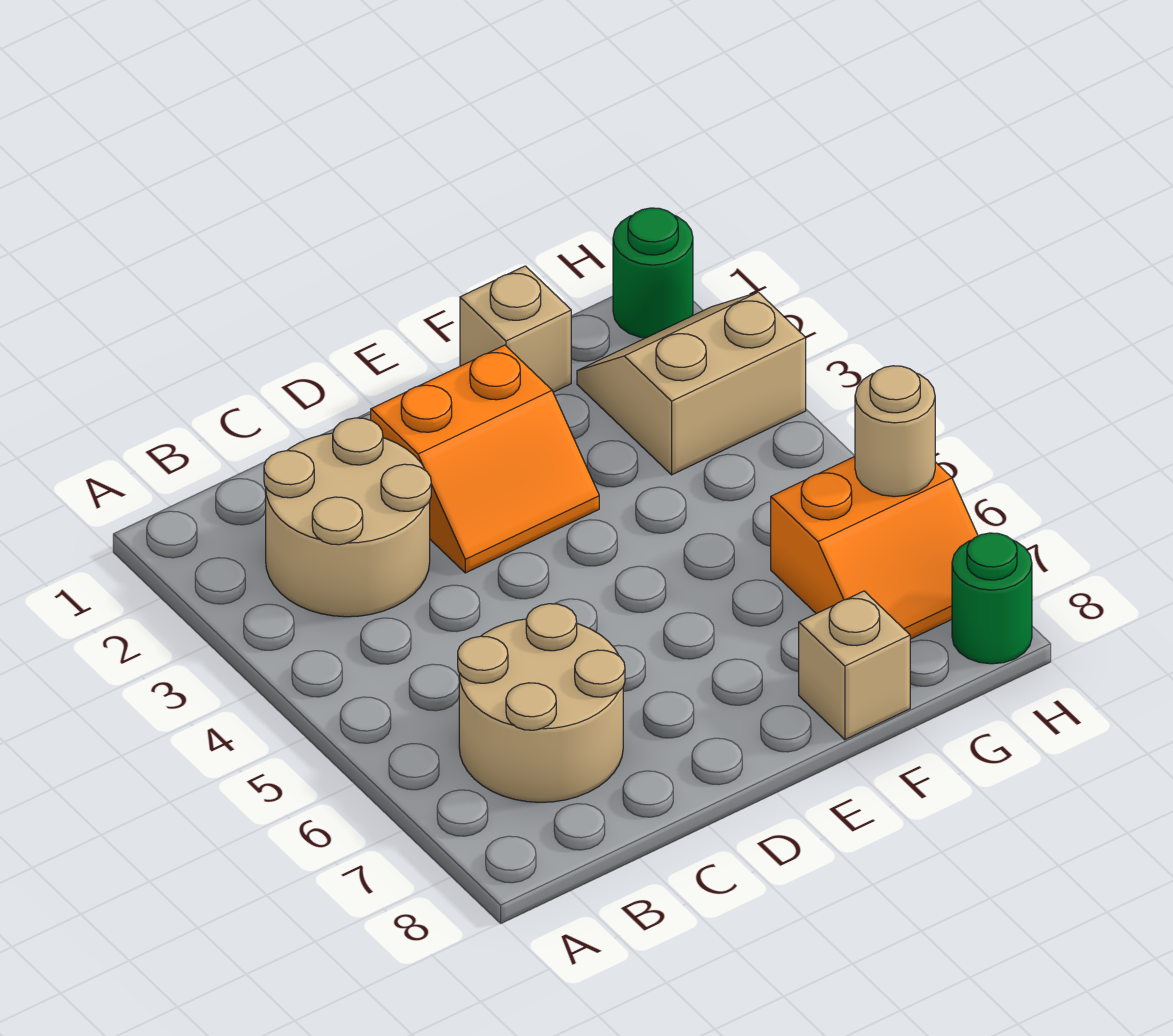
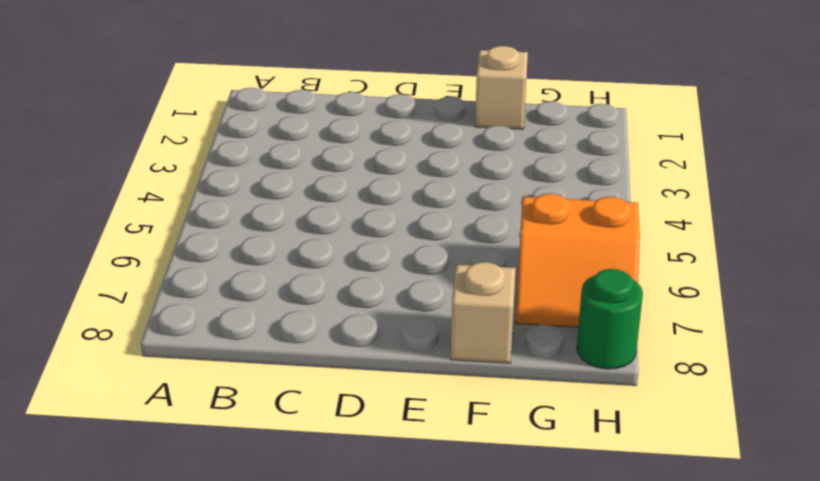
none -> tan round brick B2:C3 level 1
none -> tan round brick B6:C7 level 1

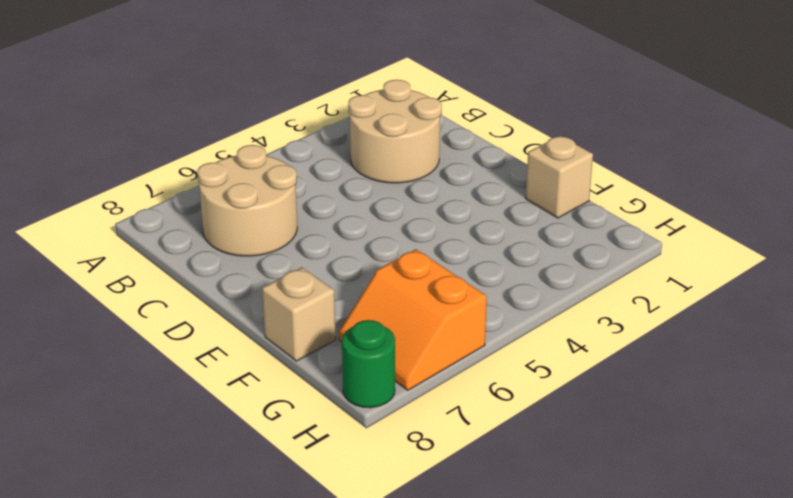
none -> orange slope D2:E3 level 1 top 2
none -> tan slope G2:H3 level 1 top 3

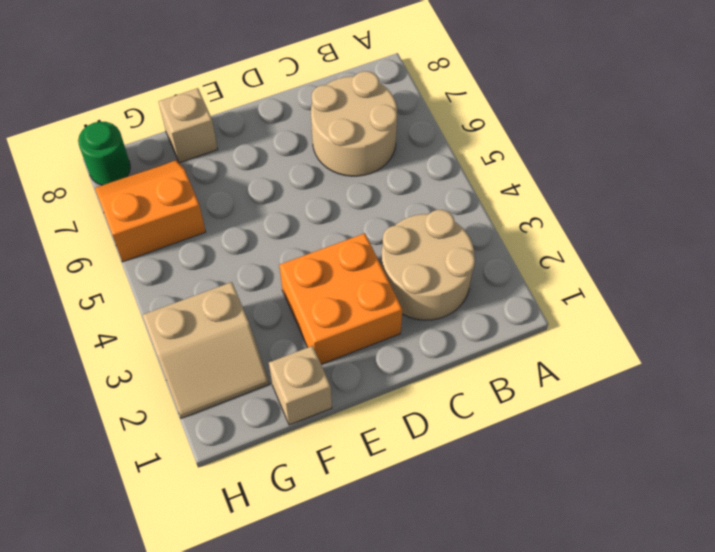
orange brick D2:E3 level 1 -> orange slope D2:E3 level 1 top 2
none -> green round brick H1 level 1
none -> tan round brick H6 level 2

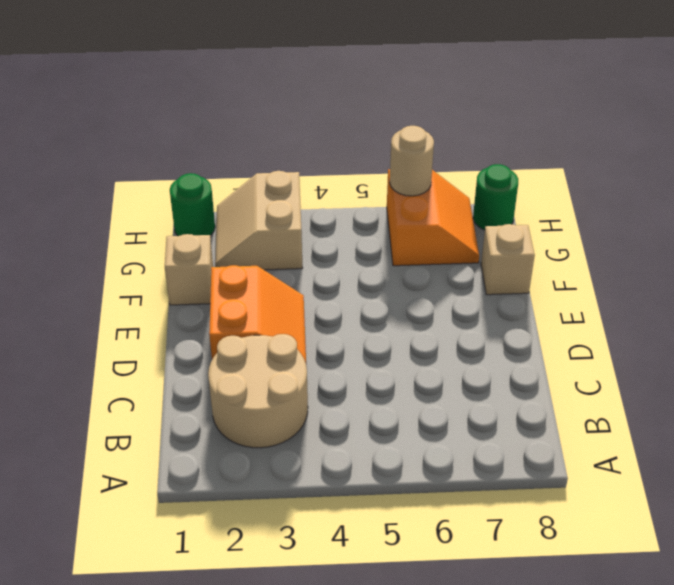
none -> tan round brick B6:C7 level 1

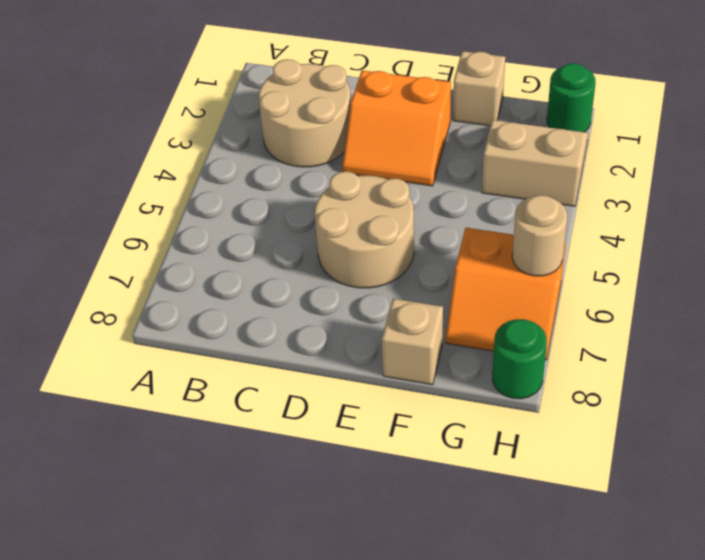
tan round brick D5:E6 level 1 -> tan round brick B6:C7 level 1

